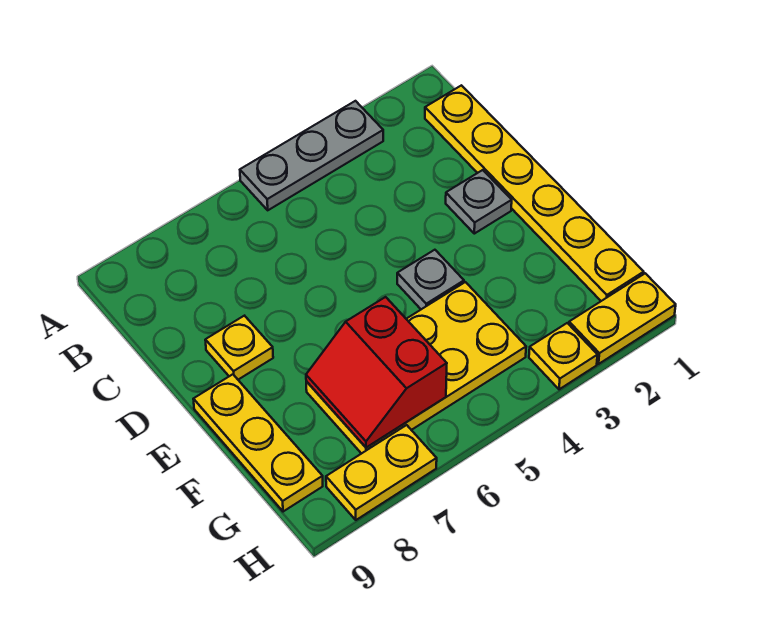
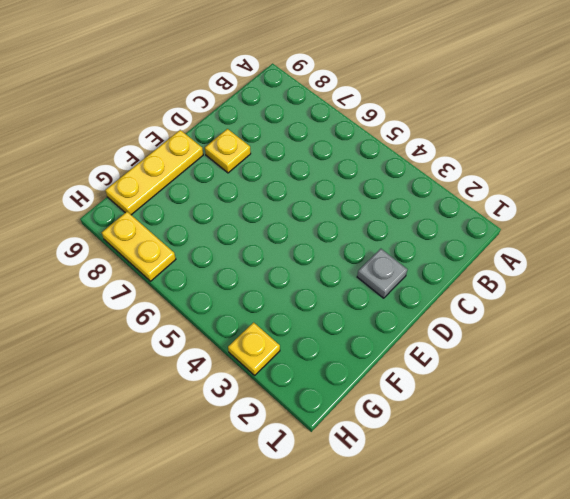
none -> grey plate A3:A5 level 1
none -> yellow plate B1:G1 level 1

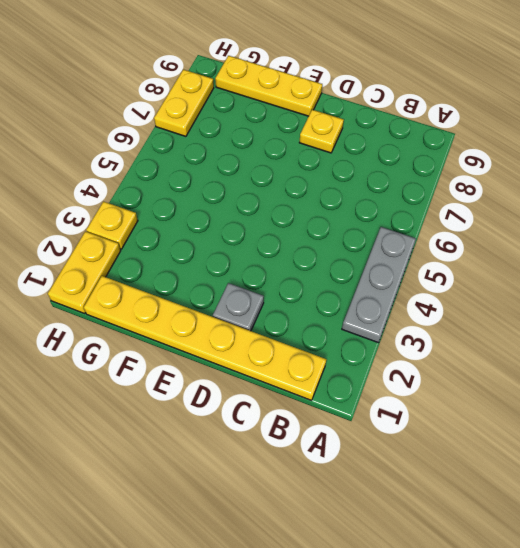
none -> grey plate E4 level 1
none -> yellow plate F4:G7 level 1

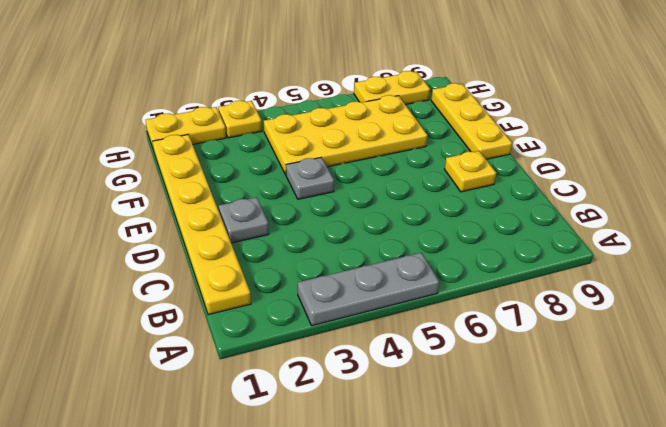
none -> red slope F6:G7 level 2 top 6

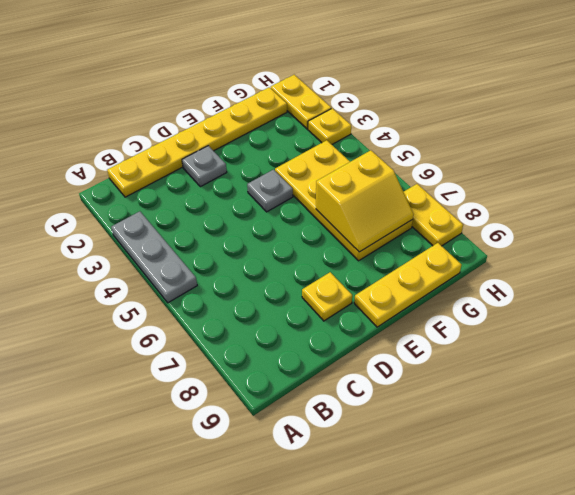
yellow slope F6:G7 level 2 top 6 -> red slope F6:G7 level 2 top 6

